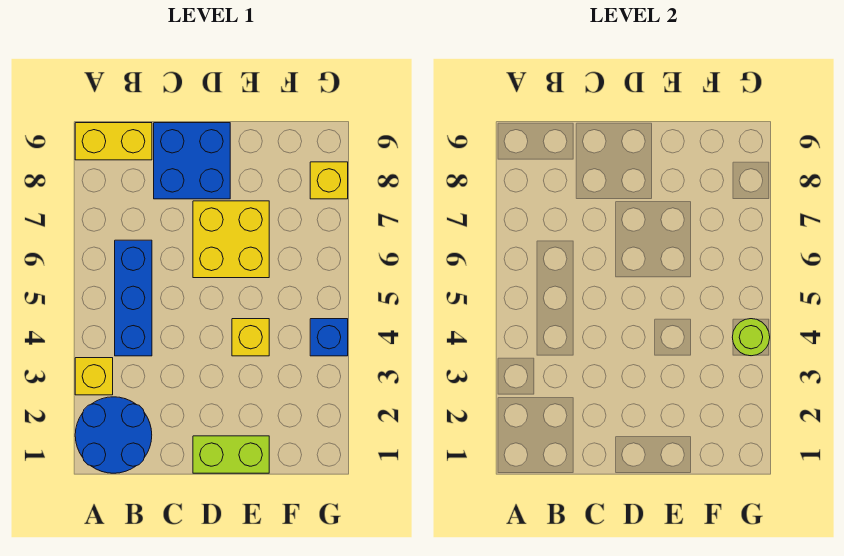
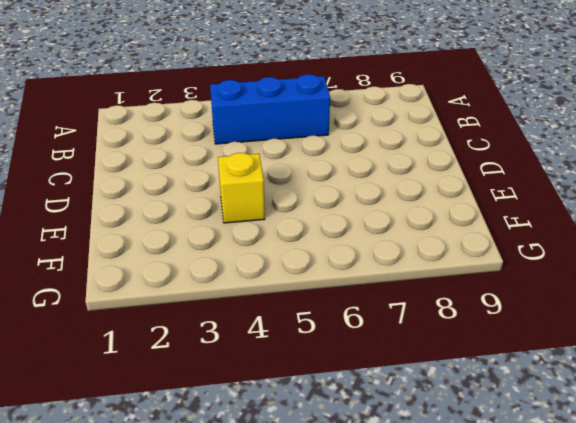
none -> blue round brick A1:B2 level 1
none -> yellow brick A3 level 1

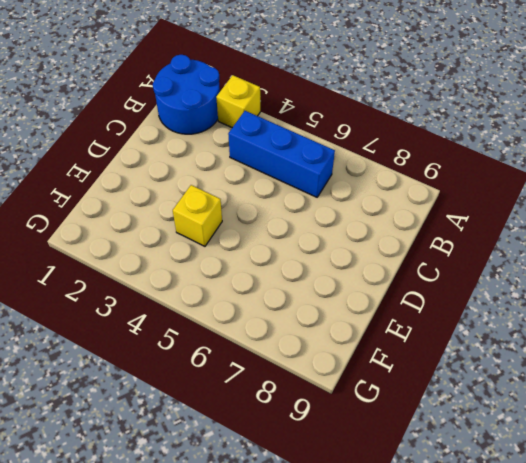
none -> yellow brick A9:B9 level 1
none -> blue brick C8:D9 level 1

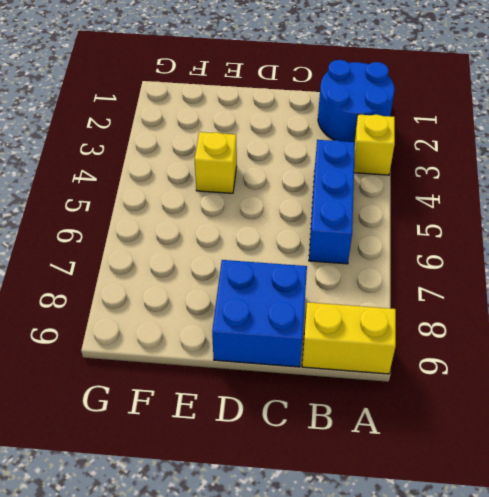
none -> lime brick D1:E1 level 1
none -> yellow brick D6:E7 level 1

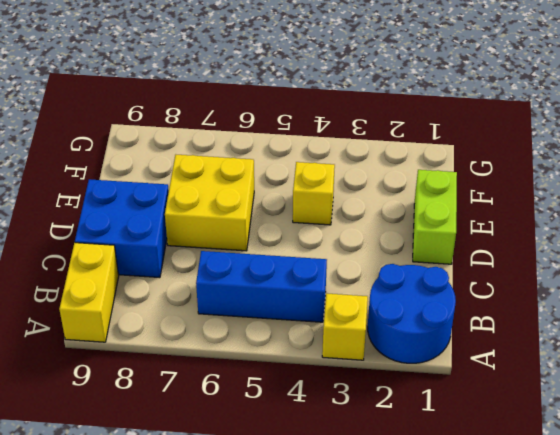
none -> blue brick G4 level 1
none -> yellow brick G8 level 1

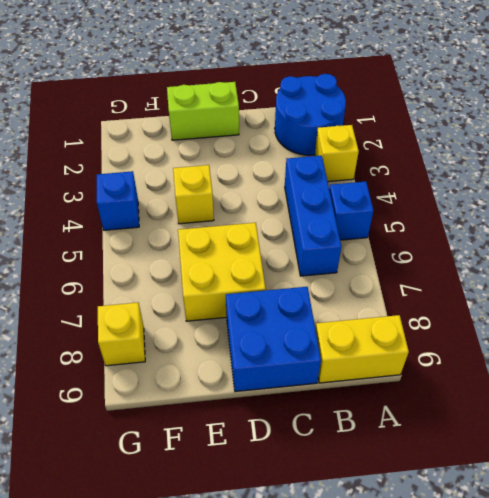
blue brick A5 level 1 -> none
none -> lime round brick G4 level 2

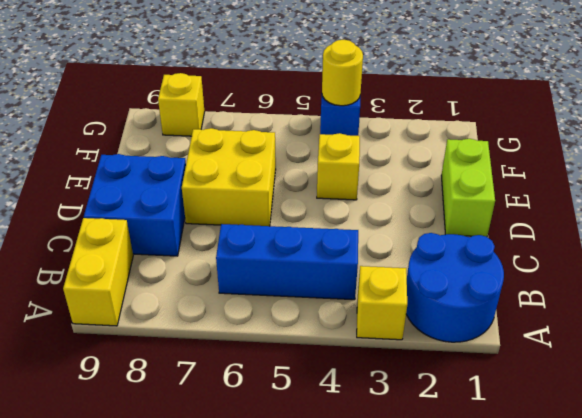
yellow round brick G4 level 2 -> lime round brick G4 level 2

